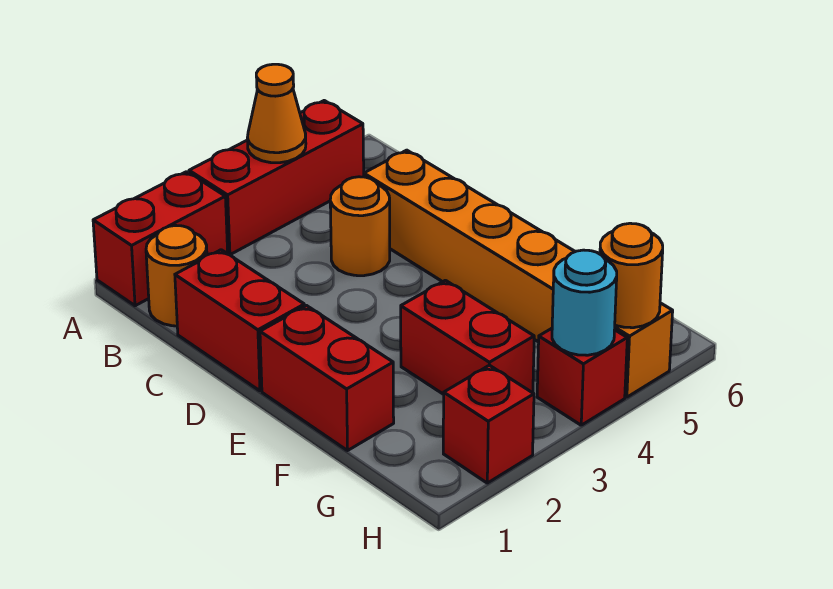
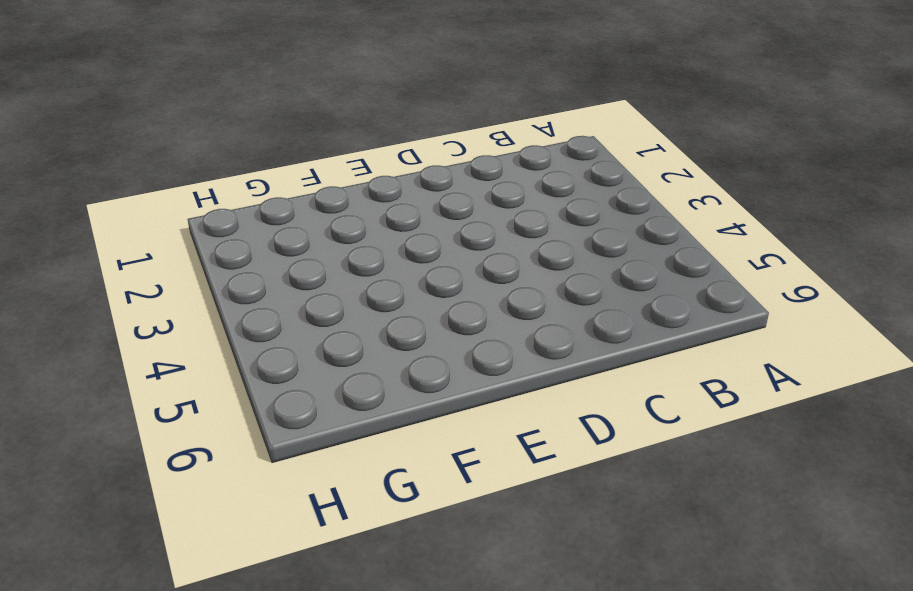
none -> red brick A1:A2 level 1
none -> red brick A3:A5 level 1
none -> orange round brick B1 level 1

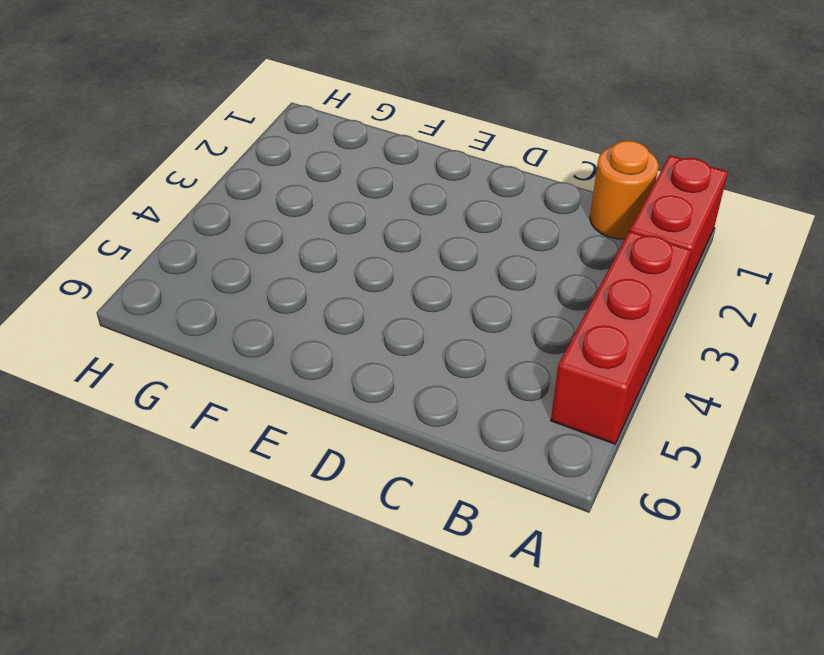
none -> red brick C1:D1 level 1
none -> orange round brick C4 level 1
none -> orange brick C5:H5 level 1

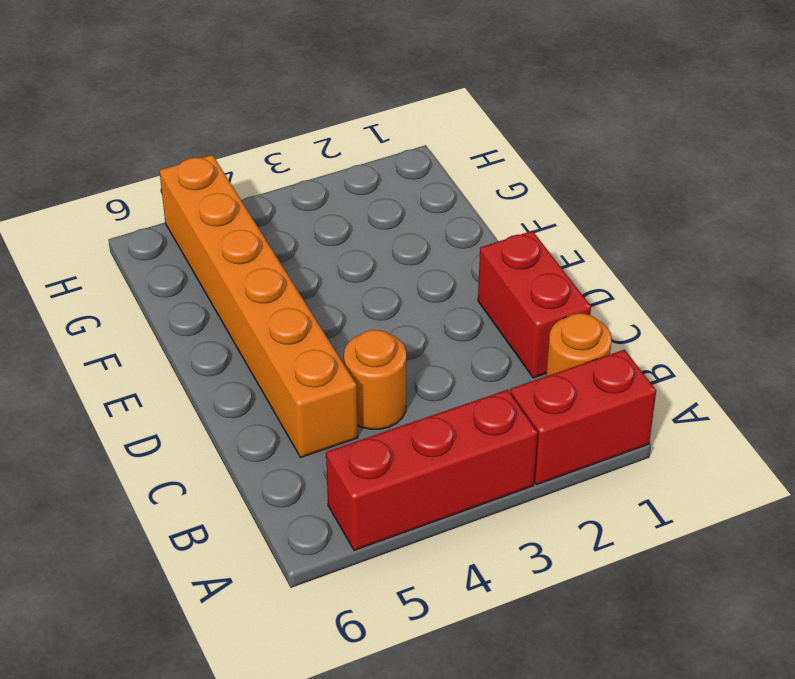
none -> red brick E1:F1 level 1
none -> red brick F3:G3 level 1
none -> red brick H2 level 1

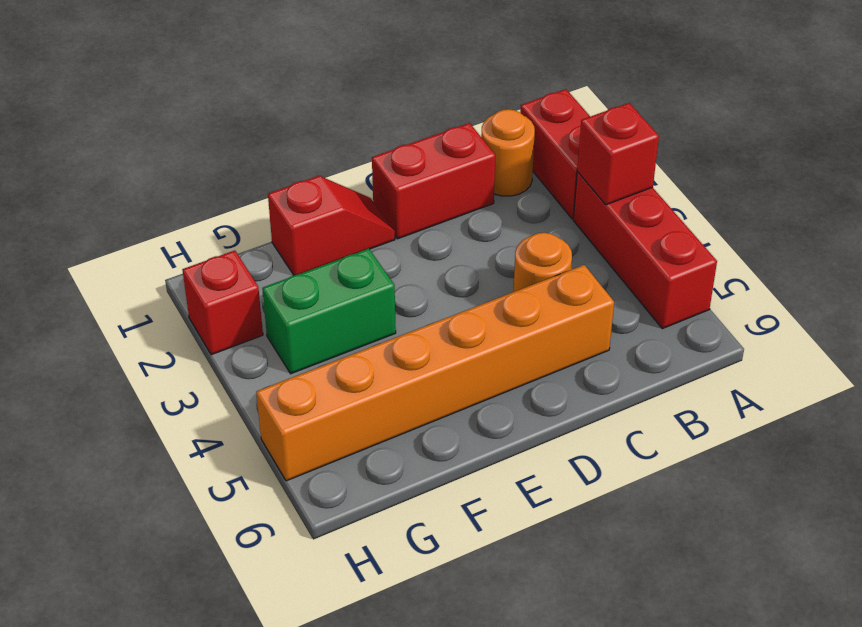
red brick A3 level 2 -> red brick H4 level 1
red slope E1:F1 level 1 top F -> red brick E1:F1 level 1
green brick F3:G3 level 1 -> red brick F3:G3 level 1
none -> orange cone A4 level 2
none -> cyan round brick H4 level 2
none -> orange round brick H5 level 2

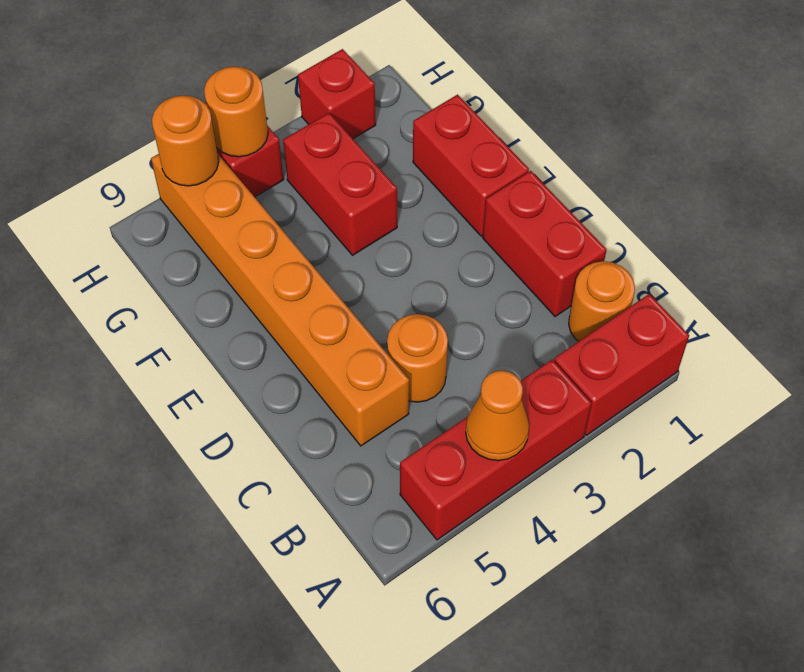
orange round brick H4 level 2 -> cyan round brick H4 level 2

